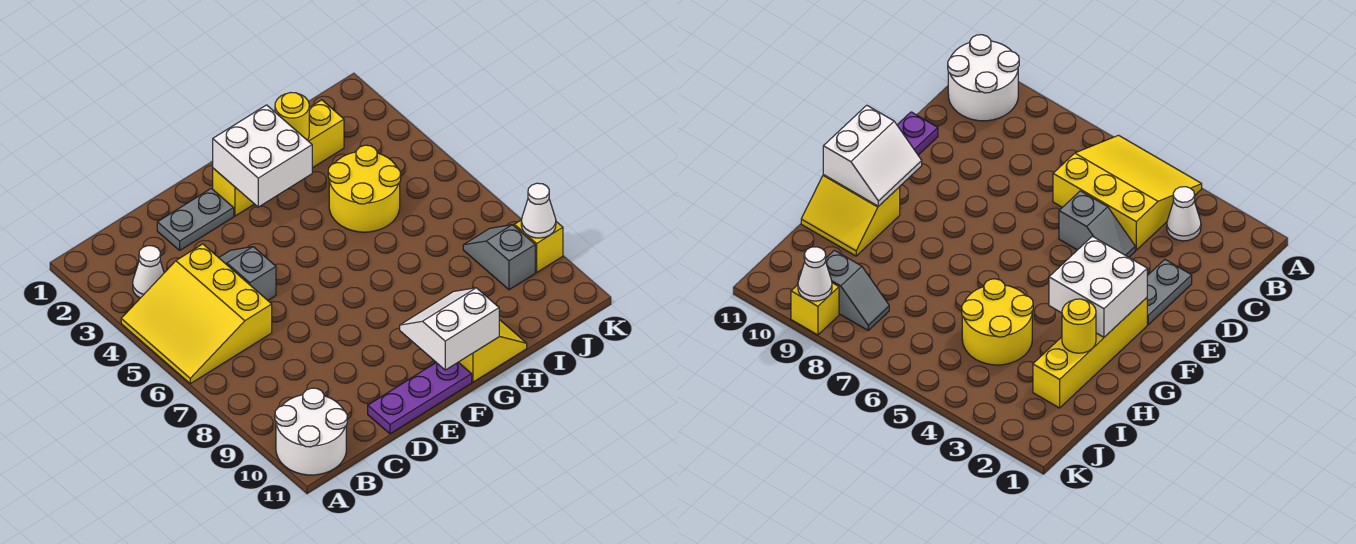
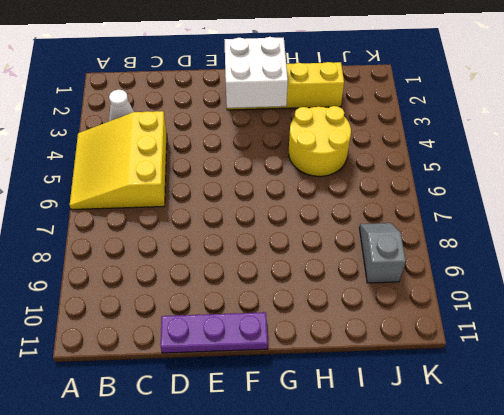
none -> white round brick A10:B11 level 1
none -> grey plate D2:E2 level 1
none -> grey slope D4:D5 level 1 top 5

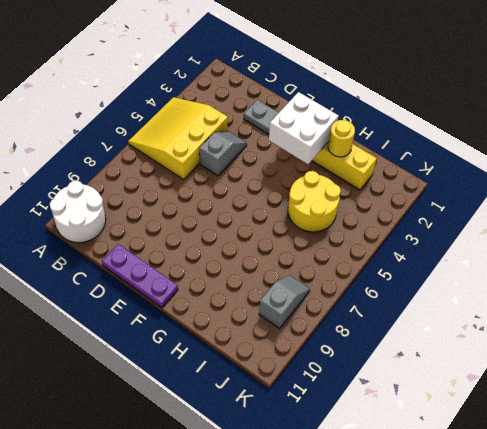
none -> white cone B3 level 1
none -> yellow slope G10:H11 level 1 top G
none -> yellow brick K9 level 1

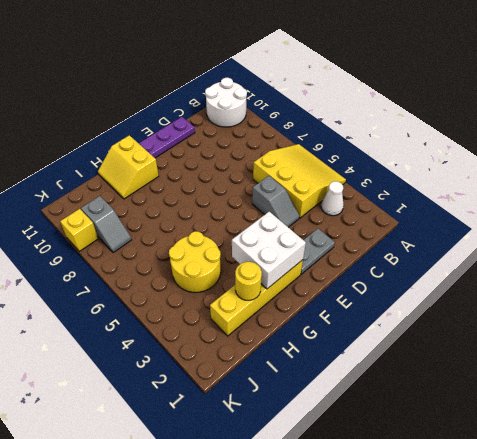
none -> white slope F10:G11 level 2 top 11
none -> white cone K9 level 2

